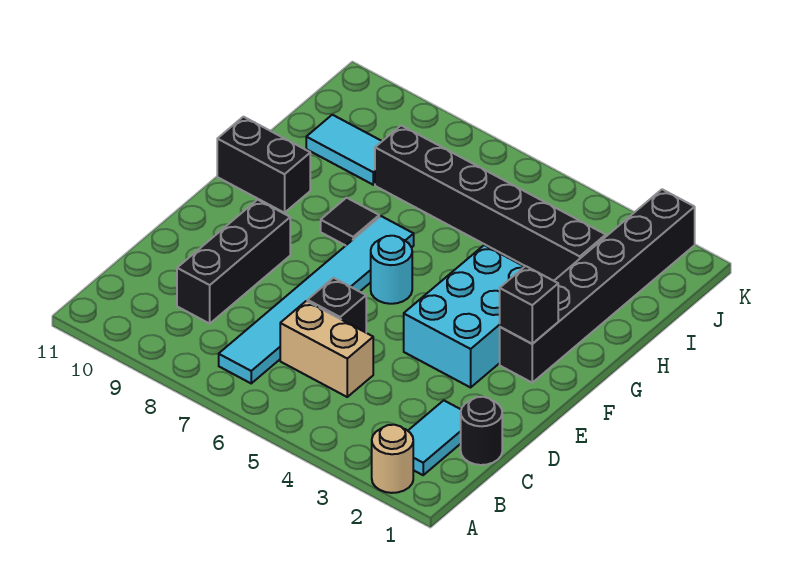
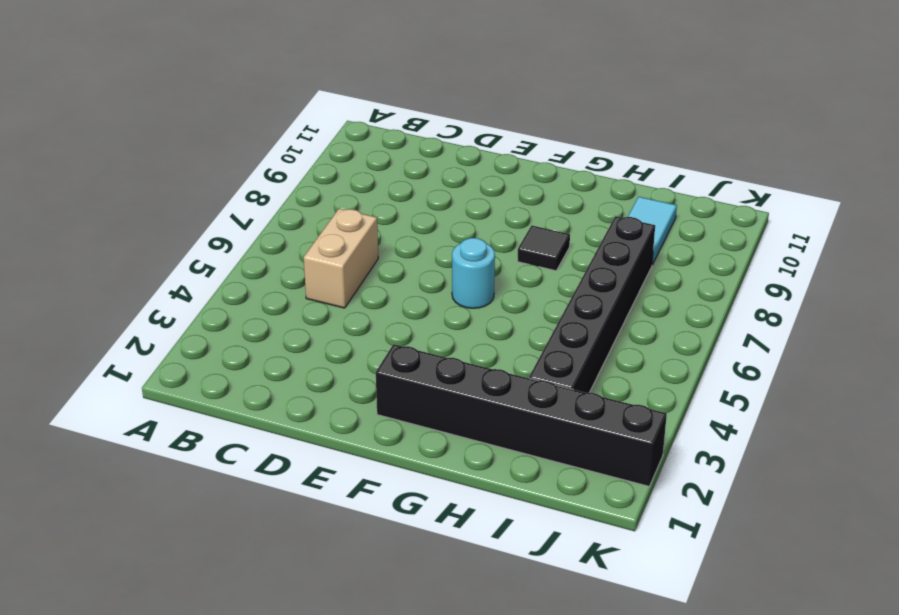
none -> tan round brick A2 level 1
none -> cyan tile B2:C2 level 1
none -> cyan tile B7:G7 level 1

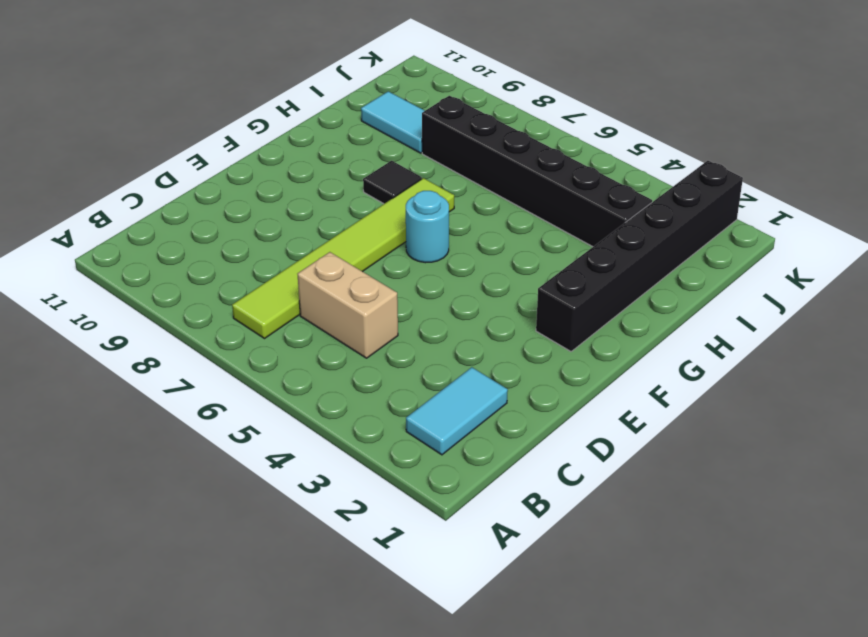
lime tile B7:G7 level 1 -> cyan tile B7:G7 level 1
none -> tan round brick A2 level 1
none -> black round brick C1 level 1
none -> black brick C9:E9 level 1

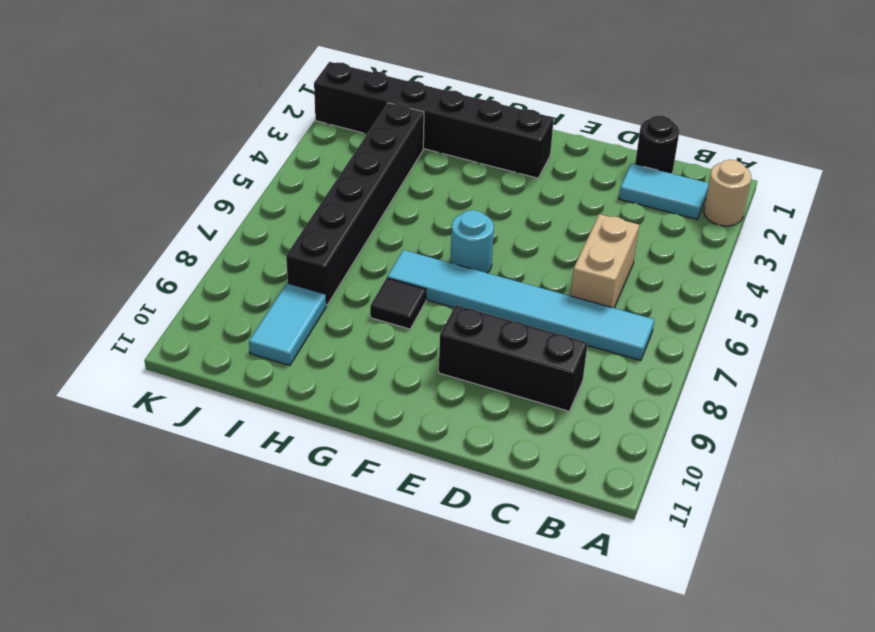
none -> black brick D6 level 1
none -> cyan brick E3:G4 level 1
none -> black brick G10:G11 level 1

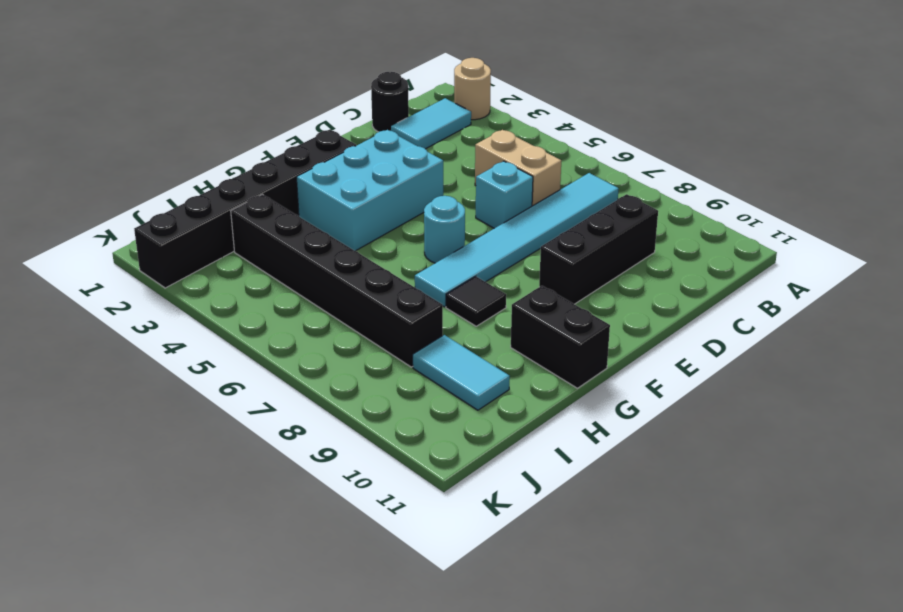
cyan brick D6 level 1 -> black brick D6 level 1
none -> black brick F2 level 2

